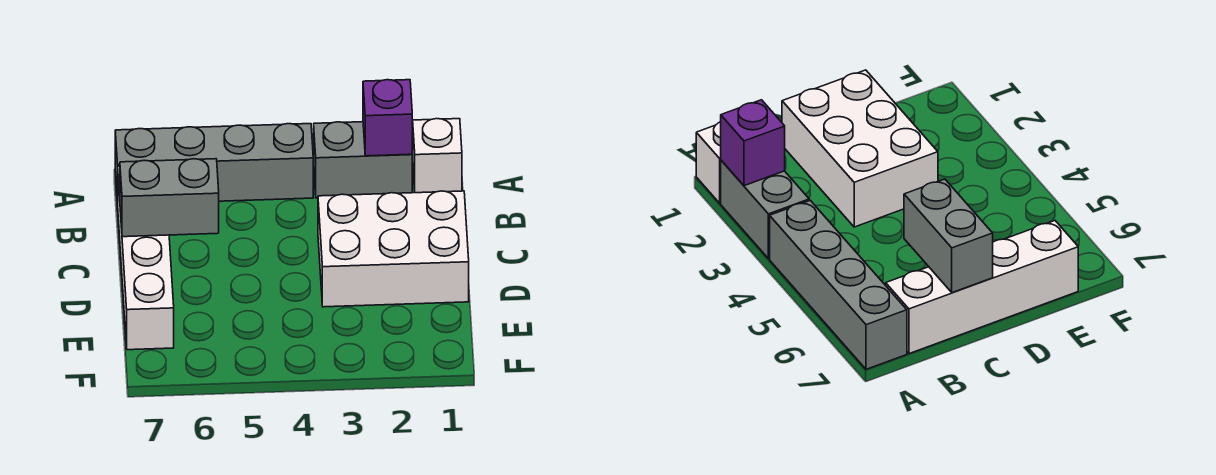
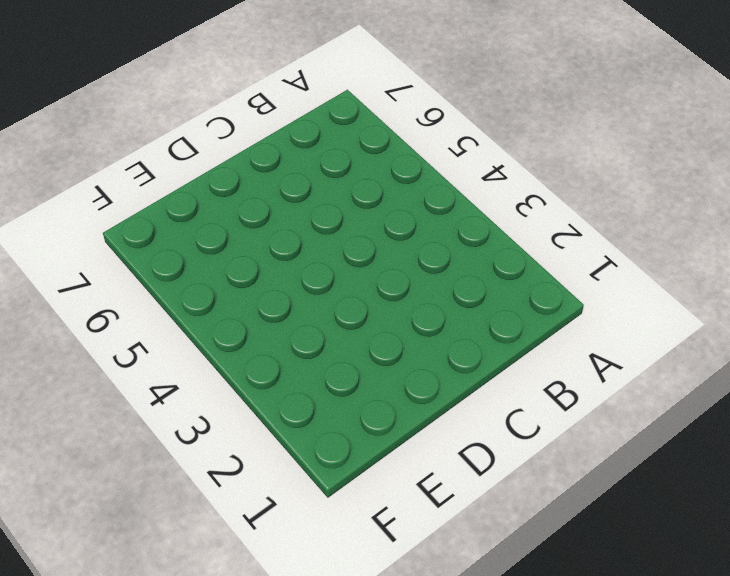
none -> white brick A1 level 1
none -> grey brick A2:A3 level 1

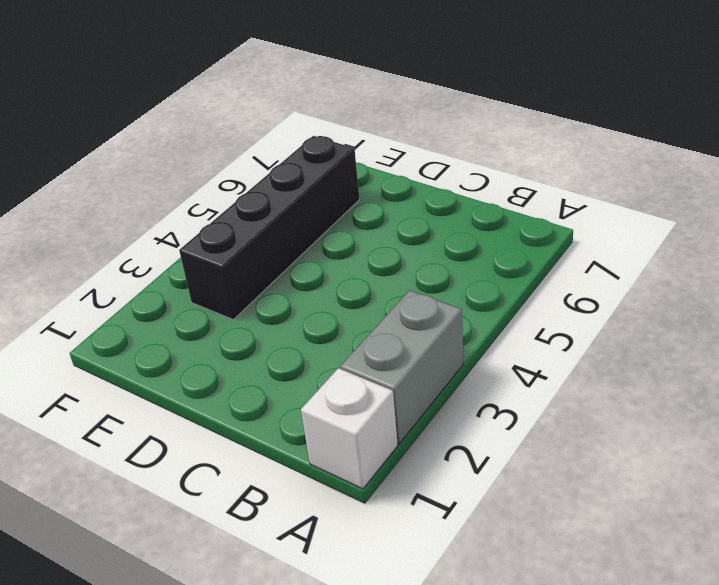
black brick E3:E6 level 1 -> none
none -> grey brick A4:A7 level 1
none -> white brick B7:E7 level 1

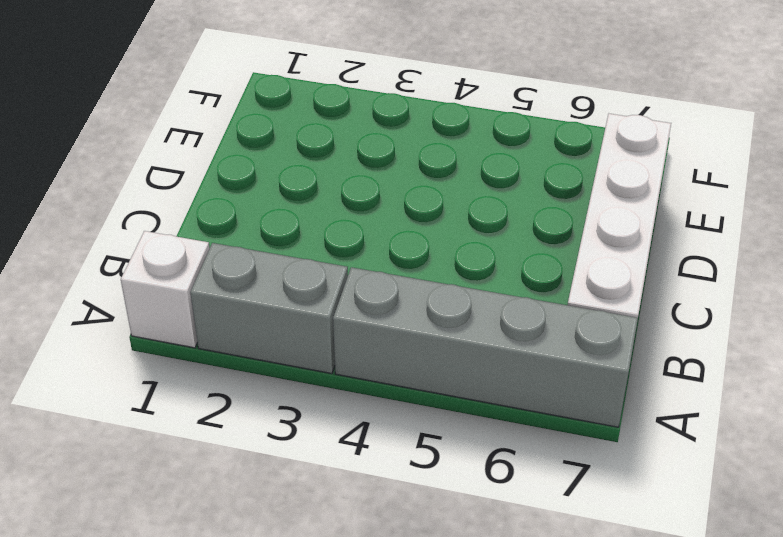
none -> white brick C1:D3 level 1
none -> purple brick A2 level 2

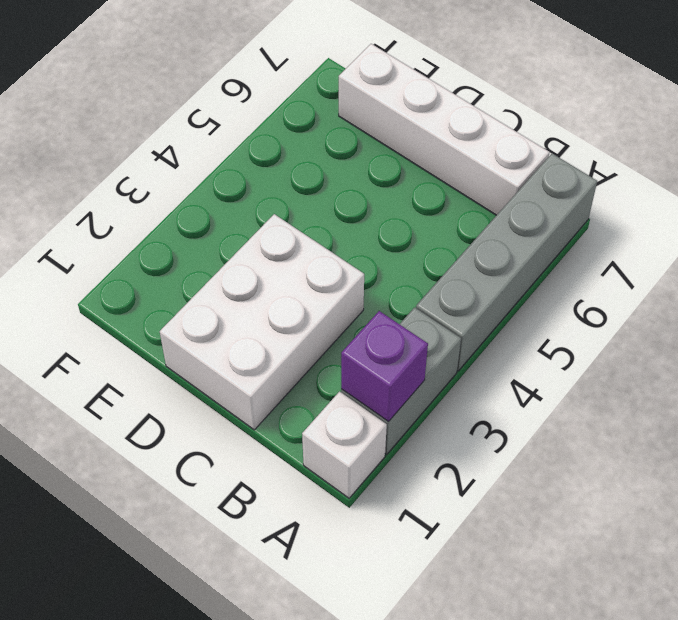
none -> grey brick C6:C7 level 2

